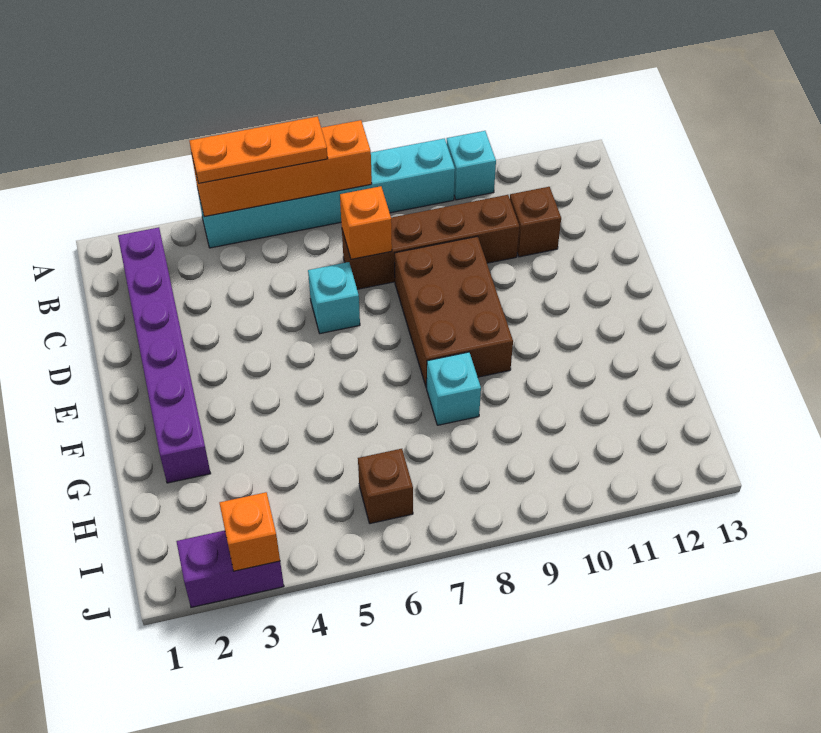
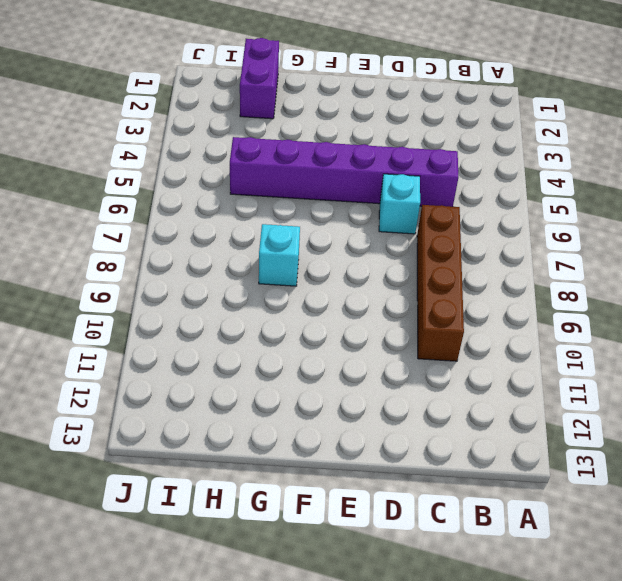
purple brick C5:H5 level 1 -> purple brick B2:G2 level 1
purple brick H1:H2 level 1 -> purple brick J2:J3 level 1
none -> cyan brick A4:A9 level 1
none -> cyan brick A10 level 1
none -> brown brick C11 level 1

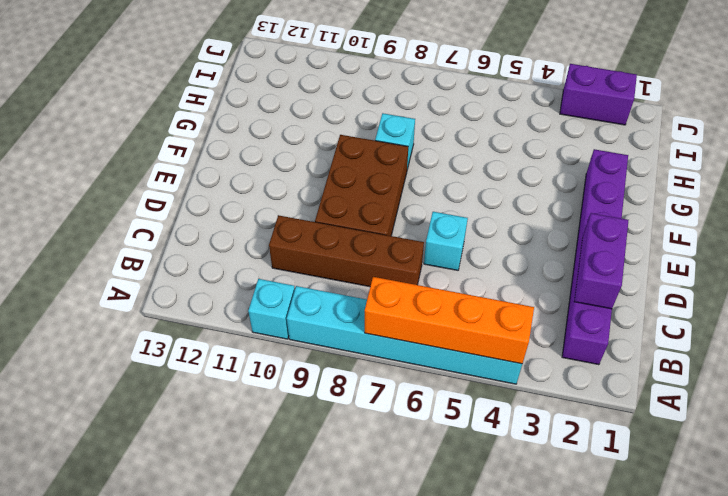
purple brick C2:D2 level 2 -> none
none -> brown brick C11 level 1
none -> brown brick I6 level 1
none -> orange brick C7 level 2

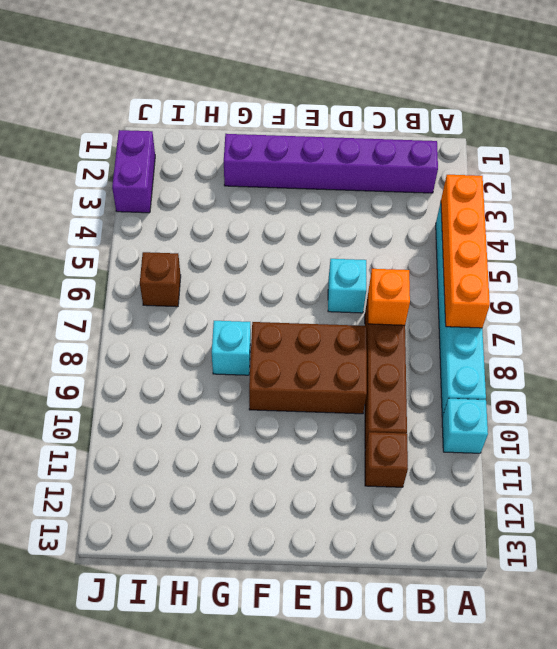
none -> orange brick J3 level 2
none -> orange plate A4:A6 level 3

